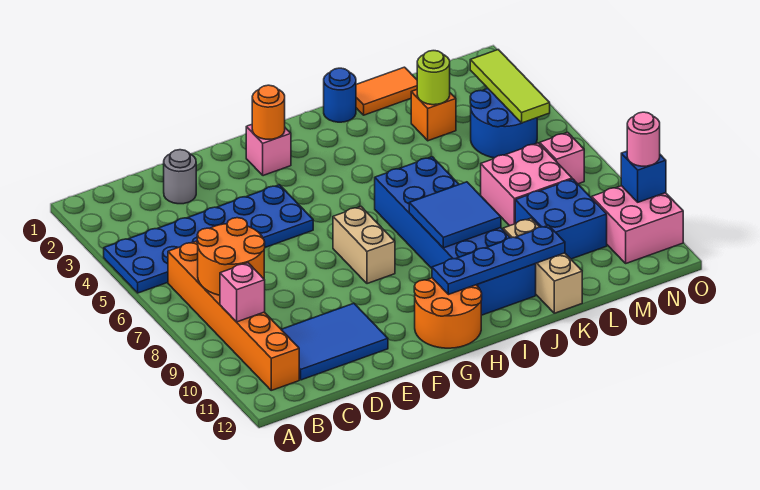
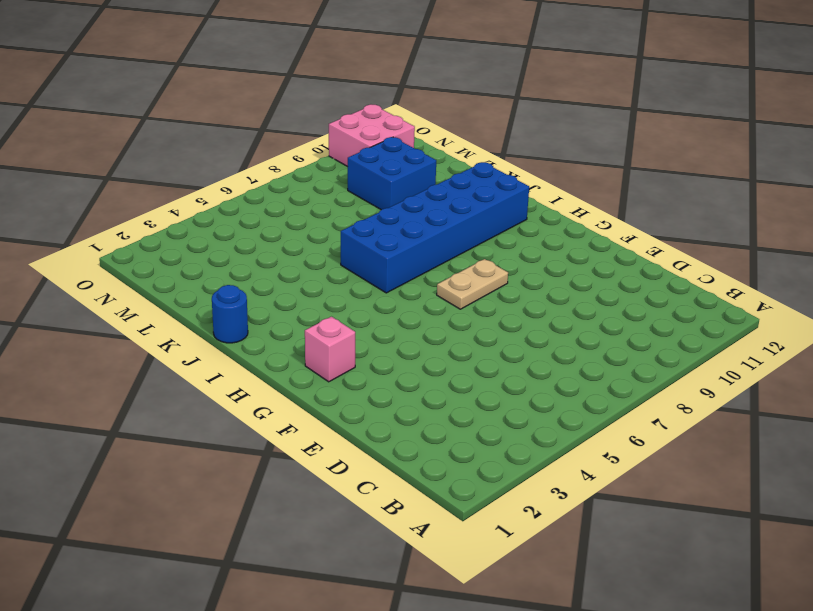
tan plate G7:G8 level 1 -> tan brick G7:G8 level 1
none -> blue plate A4:F5 level 1
none -> orange brick B6:B11 level 1
none -> blue tile C10:E11 level 1

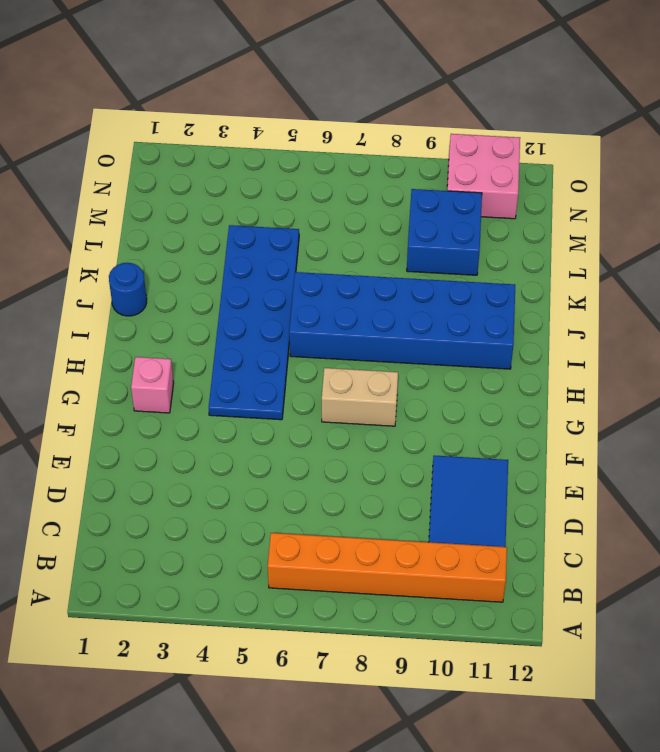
blue plate G4:L5 level 1 -> blue plate A4:F5 level 1
none -> grey round brick D2 level 1
none -> orange round brick G11:H12 level 1
none -> orange tile K1:L1 level 1

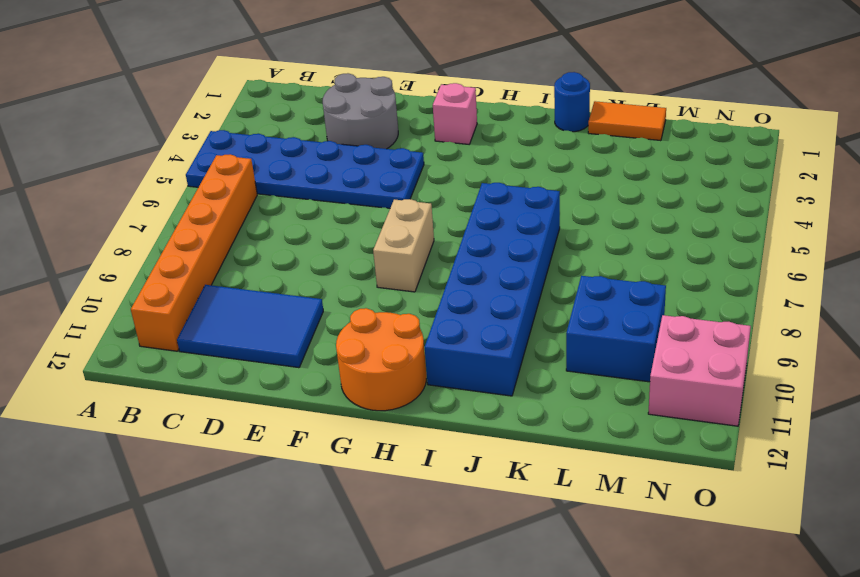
grey round brick D2:E3 level 1 -> grey round brick D2 level 1
none -> tan brick K10:K12 level 1
none -> orange brick L3 level 1
none -> pink brick L7:M8 level 1

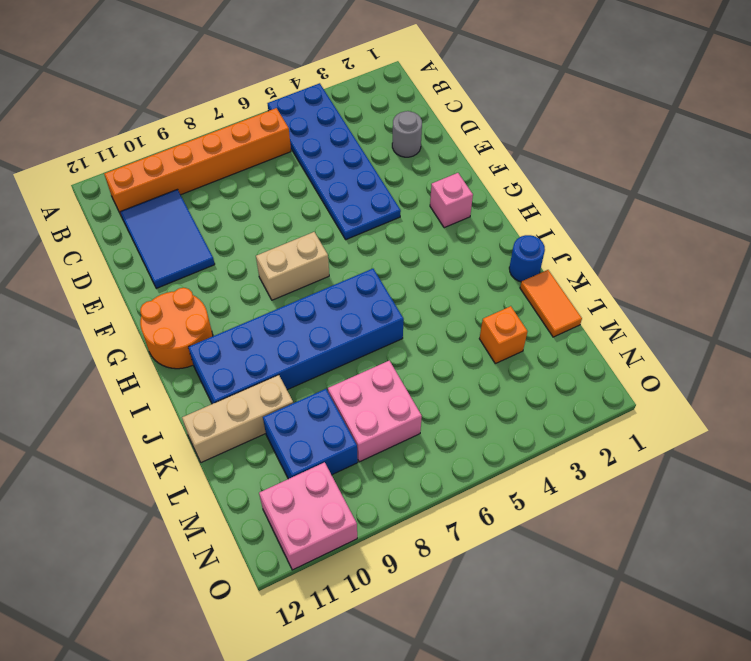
none -> blue round brick M4:N5 level 1
none -> pink brick N7 level 1
none -> orange round brick B7:C8 level 2

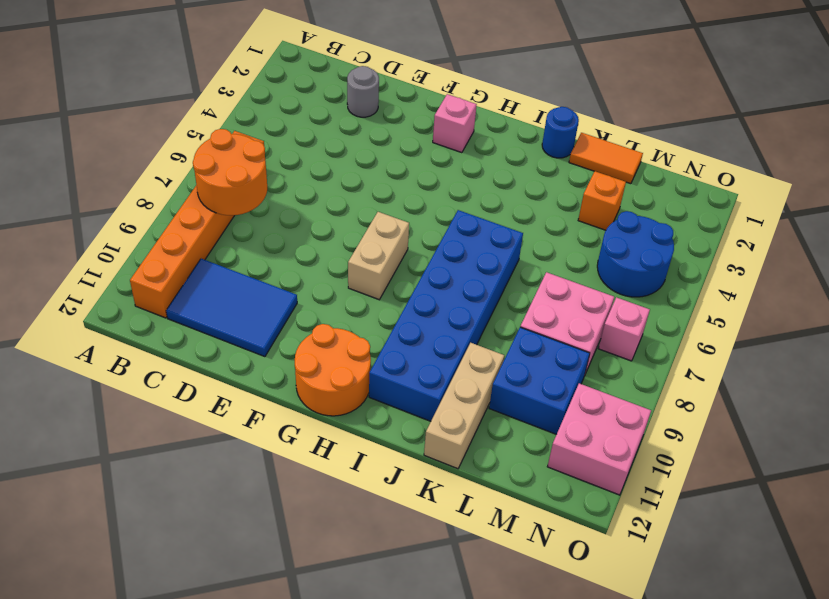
none -> blue plate A4:F5 level 1
none -> pink brick B9 level 2
none -> orange round brick G2 level 2

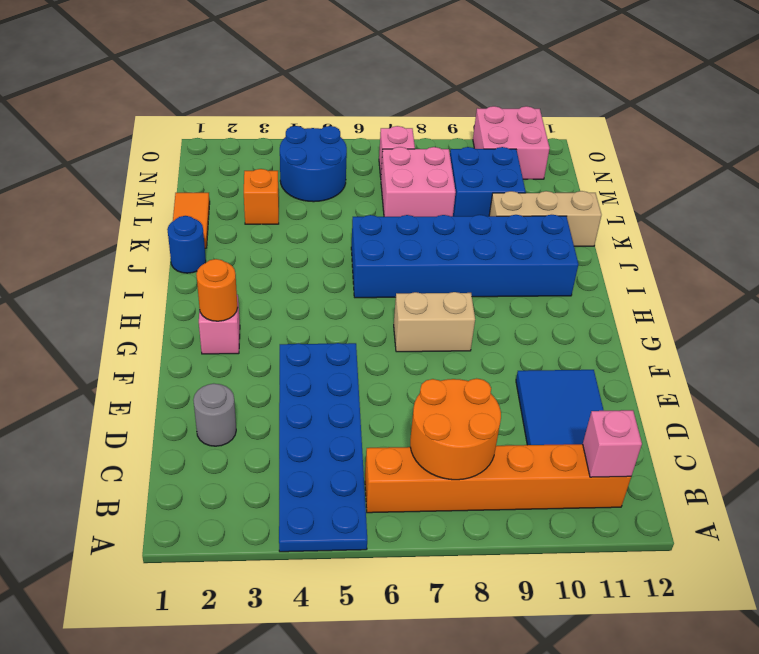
pink brick B11 level 2 -> pink brick B9 level 2
none -> orange round brick G11:H12 level 1
none -> blue plate H11:K11 level 2
none -> blue tile I8:J9 level 2

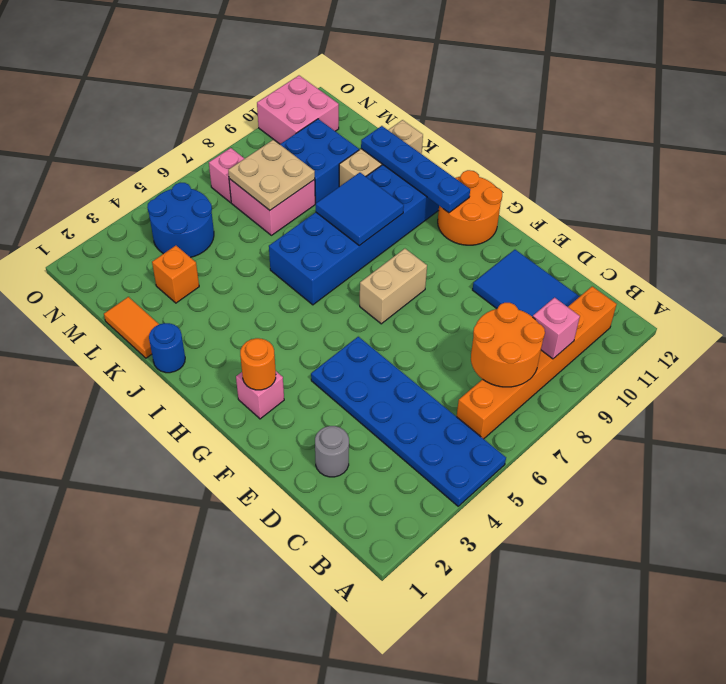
tan plate L7:M8 level 2 -> none
none -> lime round brick L3 level 2
none -> lime tile N3:N5 level 2
none -> blue brick O10 level 2

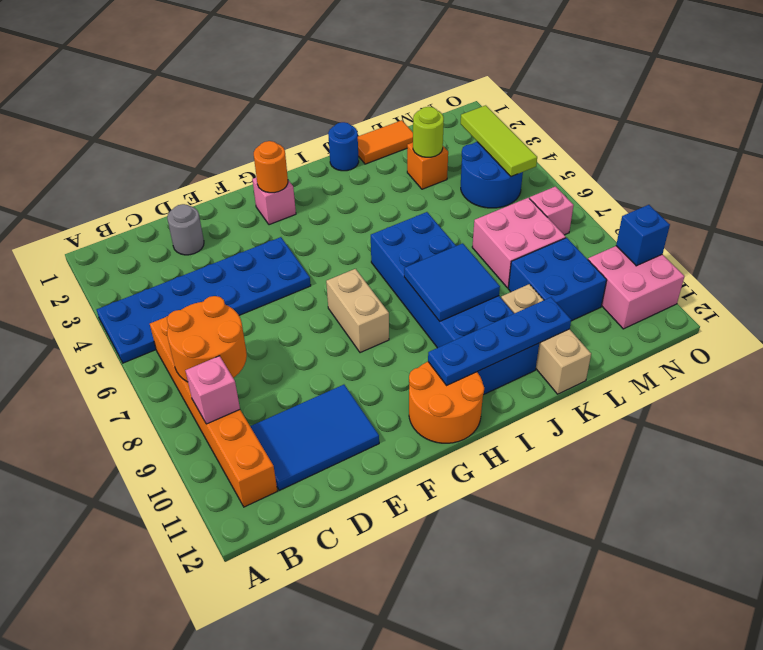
none -> pink round brick O10 level 3

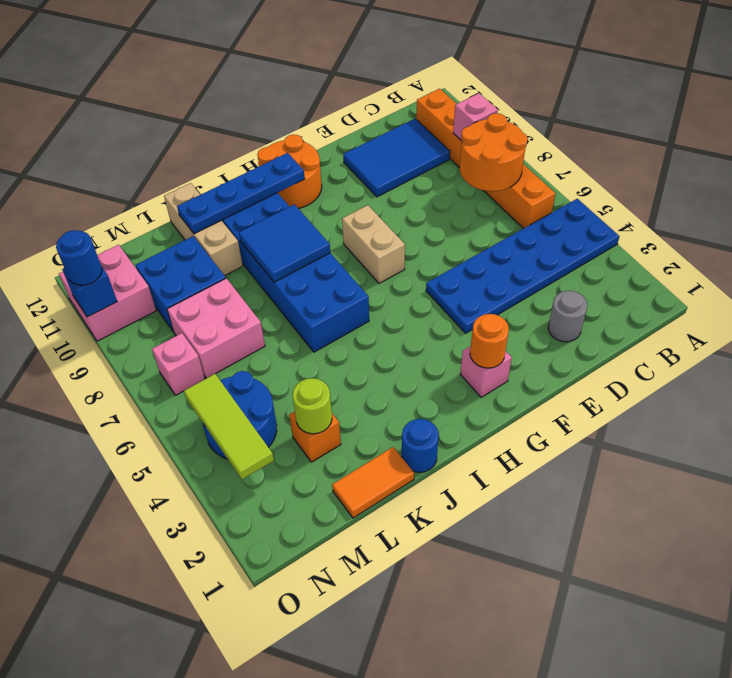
blue round brick O10 level 3 -> pink round brick O10 level 3

